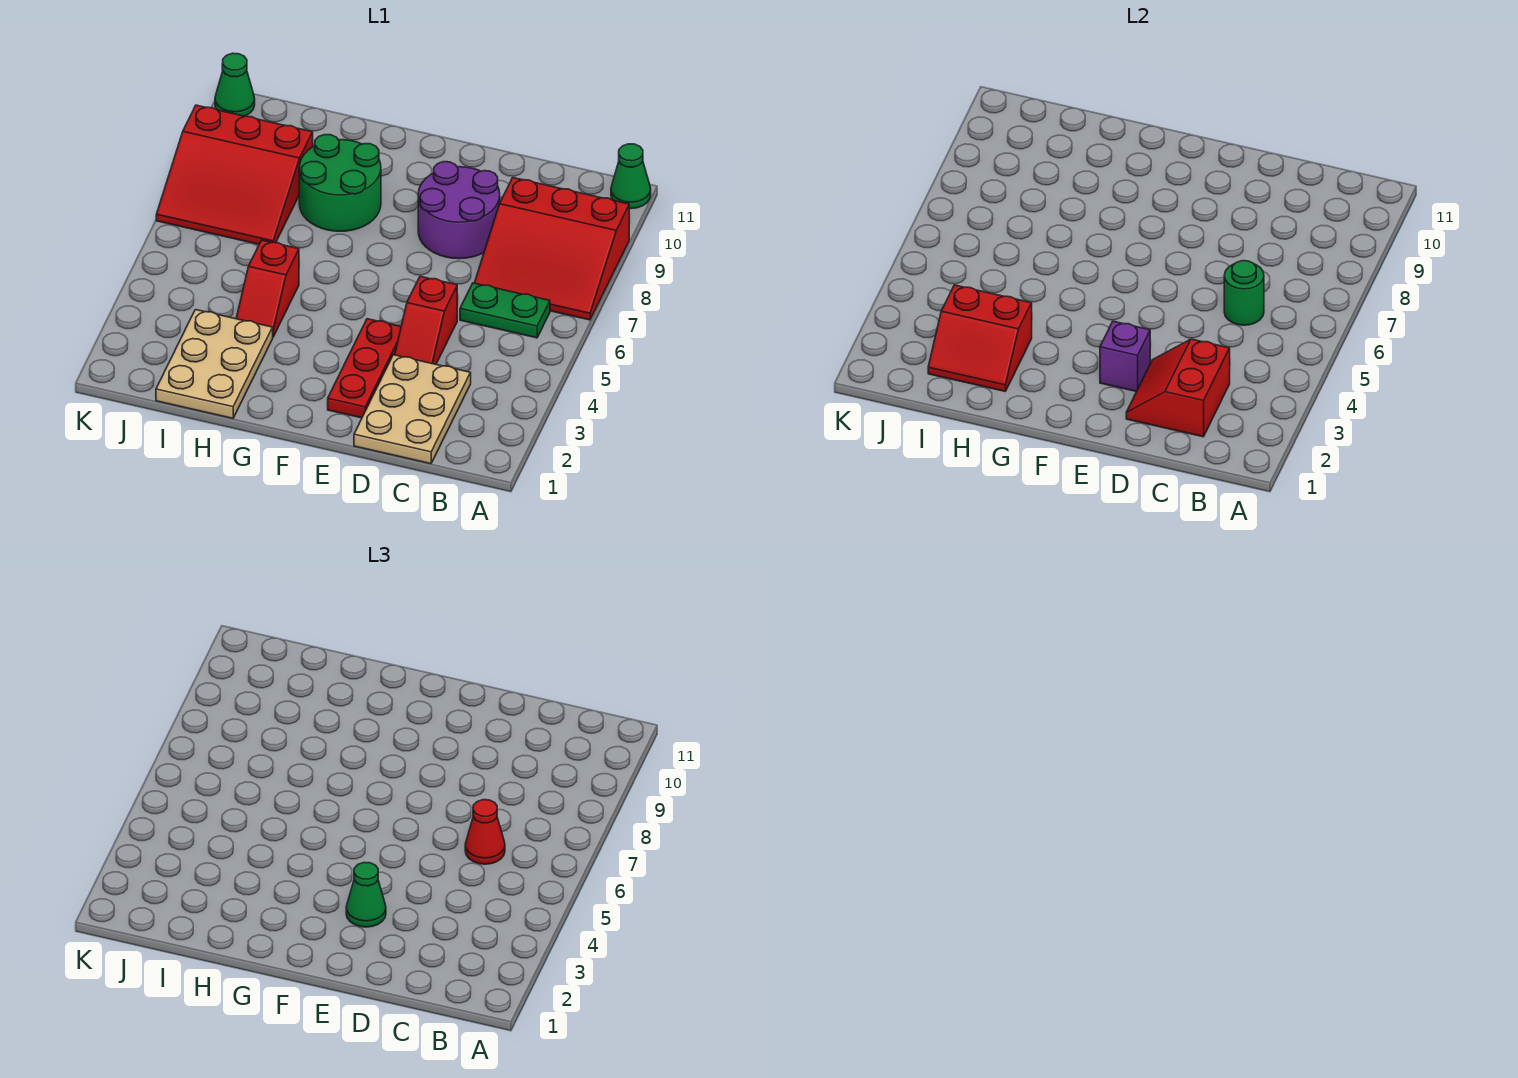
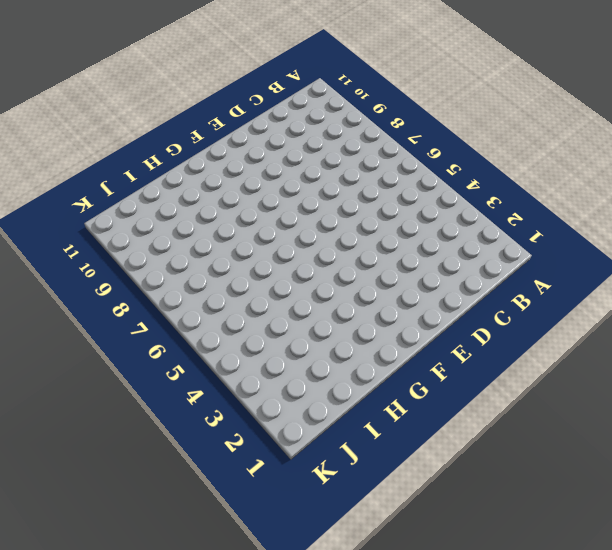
none -> red slope A7:C9 level 1 top 9
none -> green cone A11 level 1
none -> green plate B6:C6 level 1

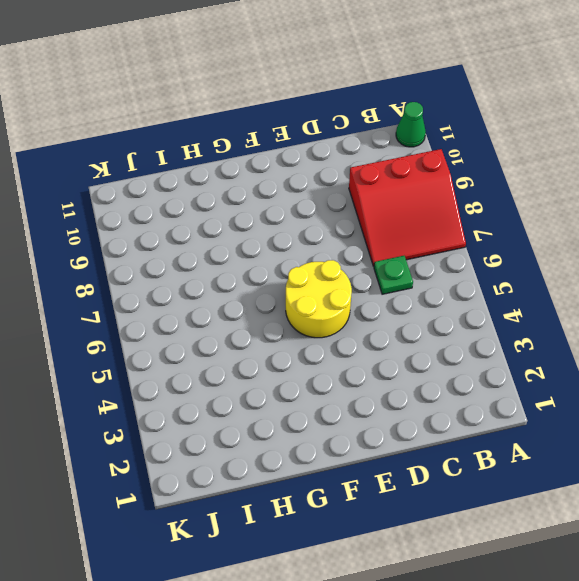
green plate C6 level 1 -> green plate B6:C6 level 1
yellow round brick E5:F6 level 1 -> none
none -> tan plate C1:D3 level 1
none -> red slope D4:D5 level 1 top 5
none -> purple round brick D8:E9 level 1

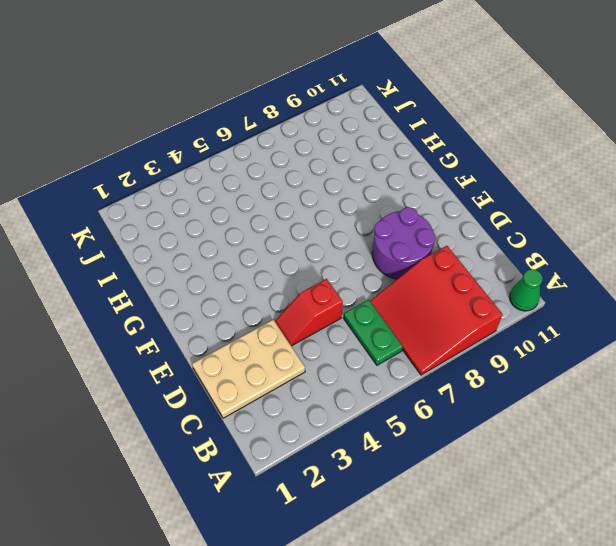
none -> red plate E2:E4 level 1
none -> green round brick G8:H9 level 1
none -> tan plate H1:I3 level 1

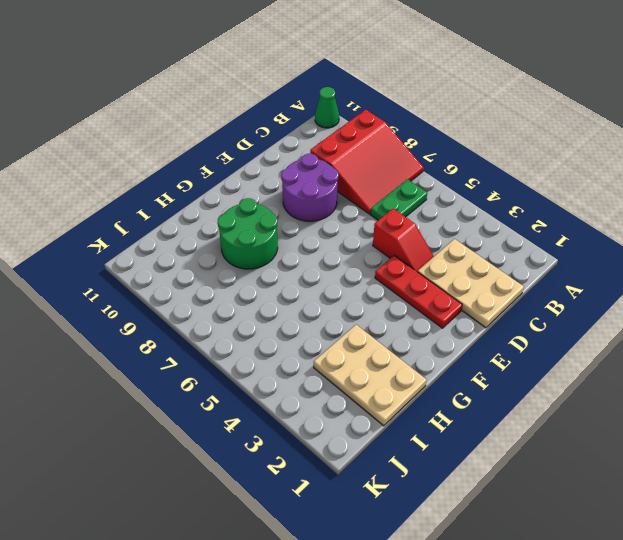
none -> red slope H4:H5 level 1 top 5
none -> red slope I7:K9 level 1 top 9
none -> green cone K11 level 1

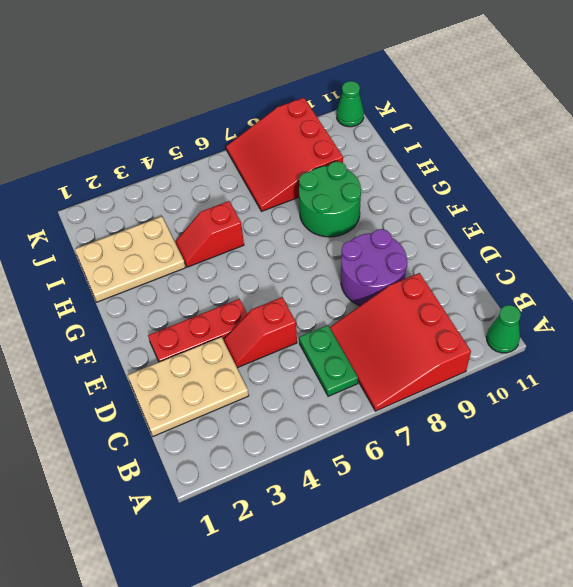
none -> red slope C2:D3 level 2 top C
none -> green round brick C6 level 2
none -> purple brick E3 level 2

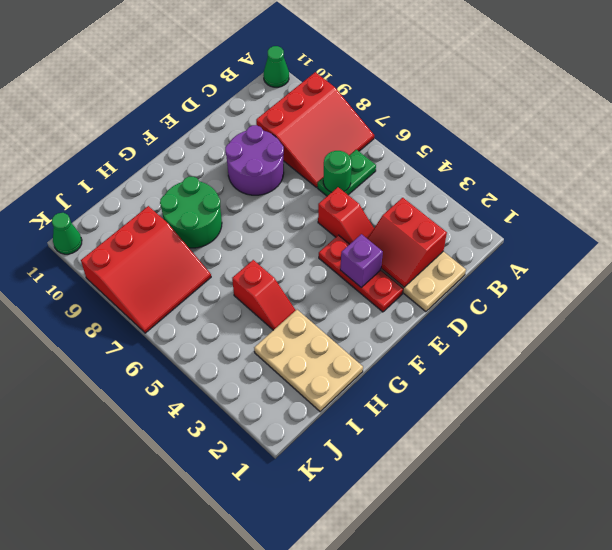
none -> red slope H2:I3 level 2 top 3
none -> red cone C6 level 3
none -> green cone E3 level 3

